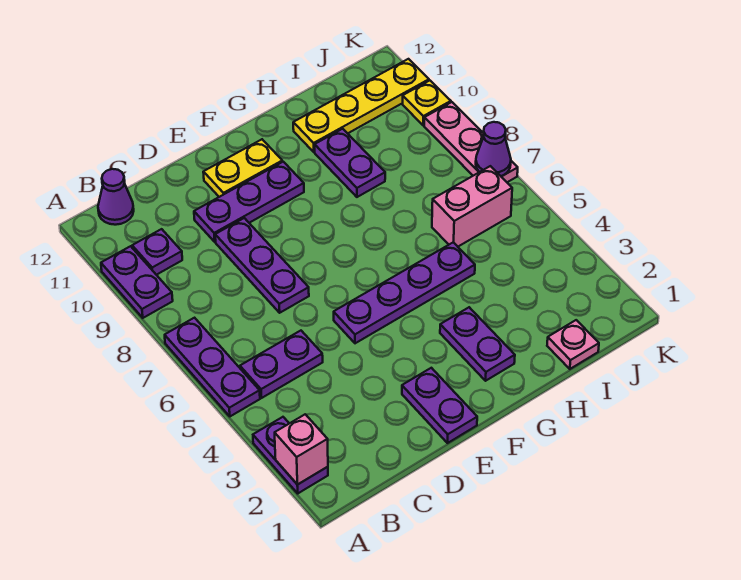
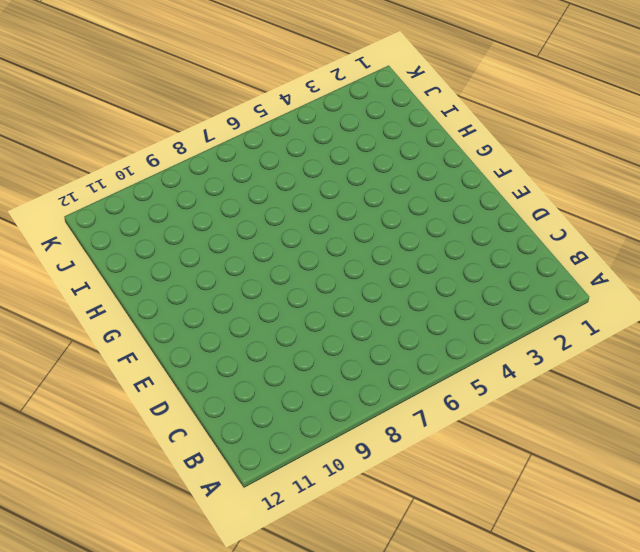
none -> purple plate A2:A3 level 1
none -> purple plate A5:A7 level 1
none -> purple plate A9:A10 level 1

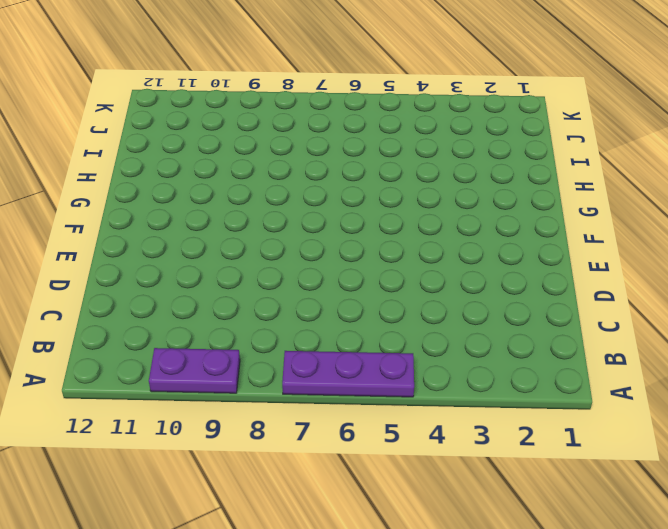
none -> purple plate A2:A3 level 1
none -> purple plate B5:C5 level 1
none -> purple plate B10 level 1

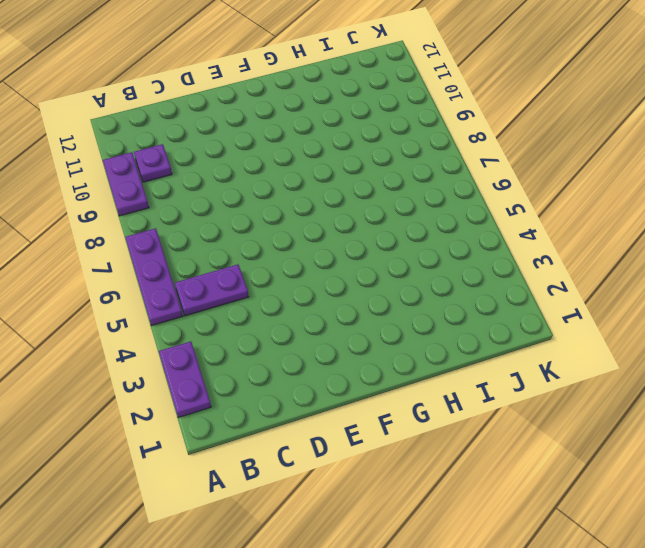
none -> purple cone B12 level 1
none -> purple plate D7:D9 level 1
none -> purple plate D10:F10 level 1

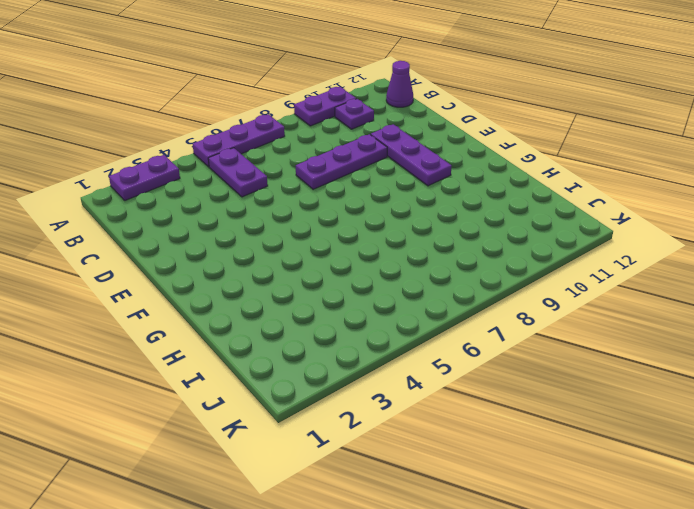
none -> purple plate E1:E2 level 1
none -> purple plate E5:H5 level 1
none -> yellow plate E11:F11 level 1

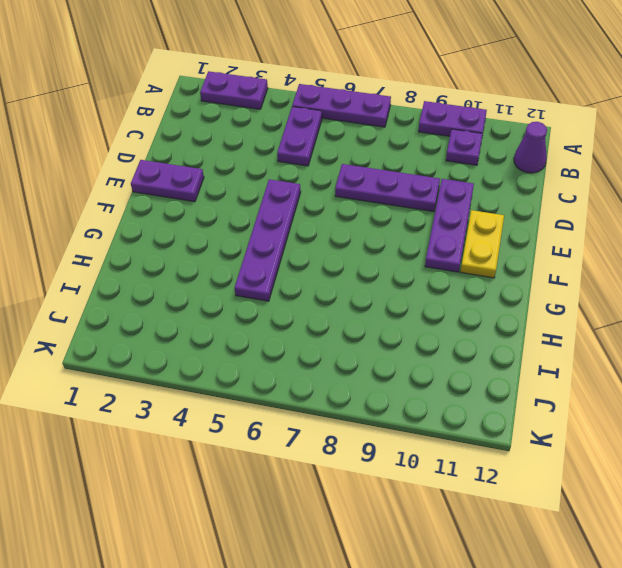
none -> purple plate G2:G3 level 1
none -> purple plate H9:H10 level 1
none -> yellow plate H11:K11 level 1

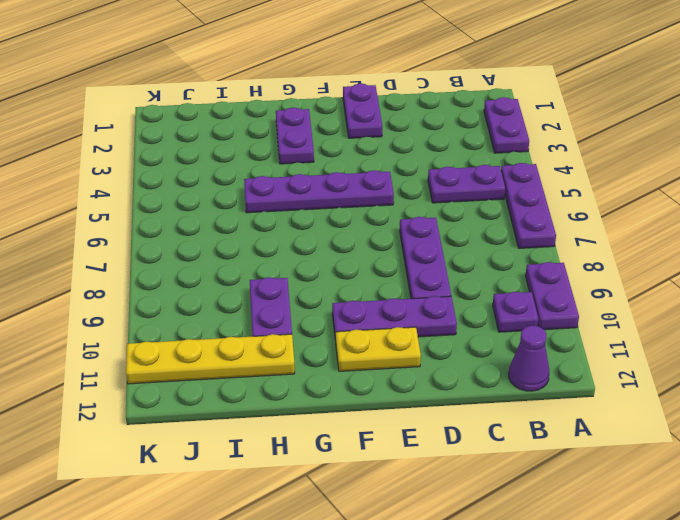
none -> pink plate I1 level 1
none -> pink brick I6:J6 level 1
none -> pink plate K7:K9 level 1

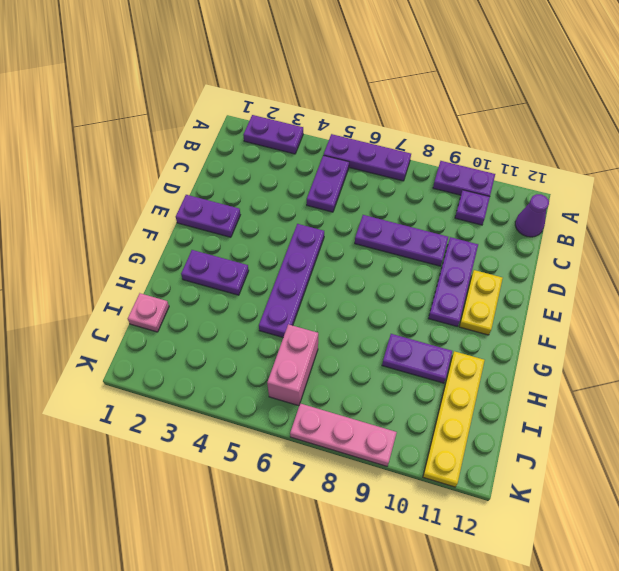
none -> yellow plate K10 level 1
none -> pink brick A2 level 2
none -> purple cone K7 level 2

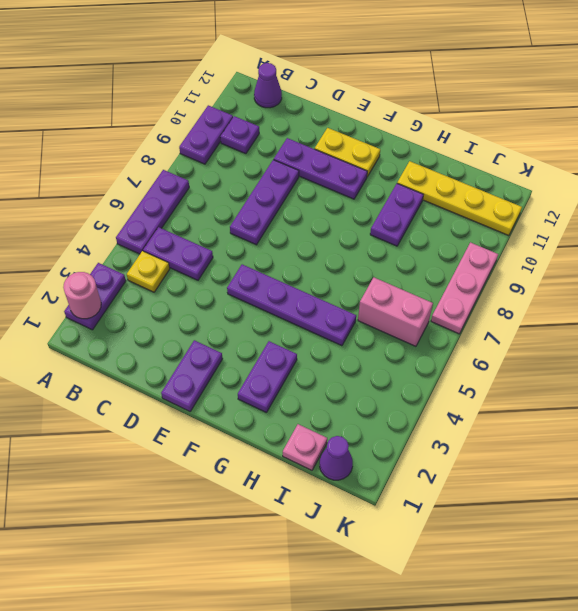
pink round brick A2 level 2 -> pink brick A2 level 2
yellow plate B4 level 1 -> yellow plate K10 level 1
purple cone J1 level 1 -> purple cone K7 level 2

